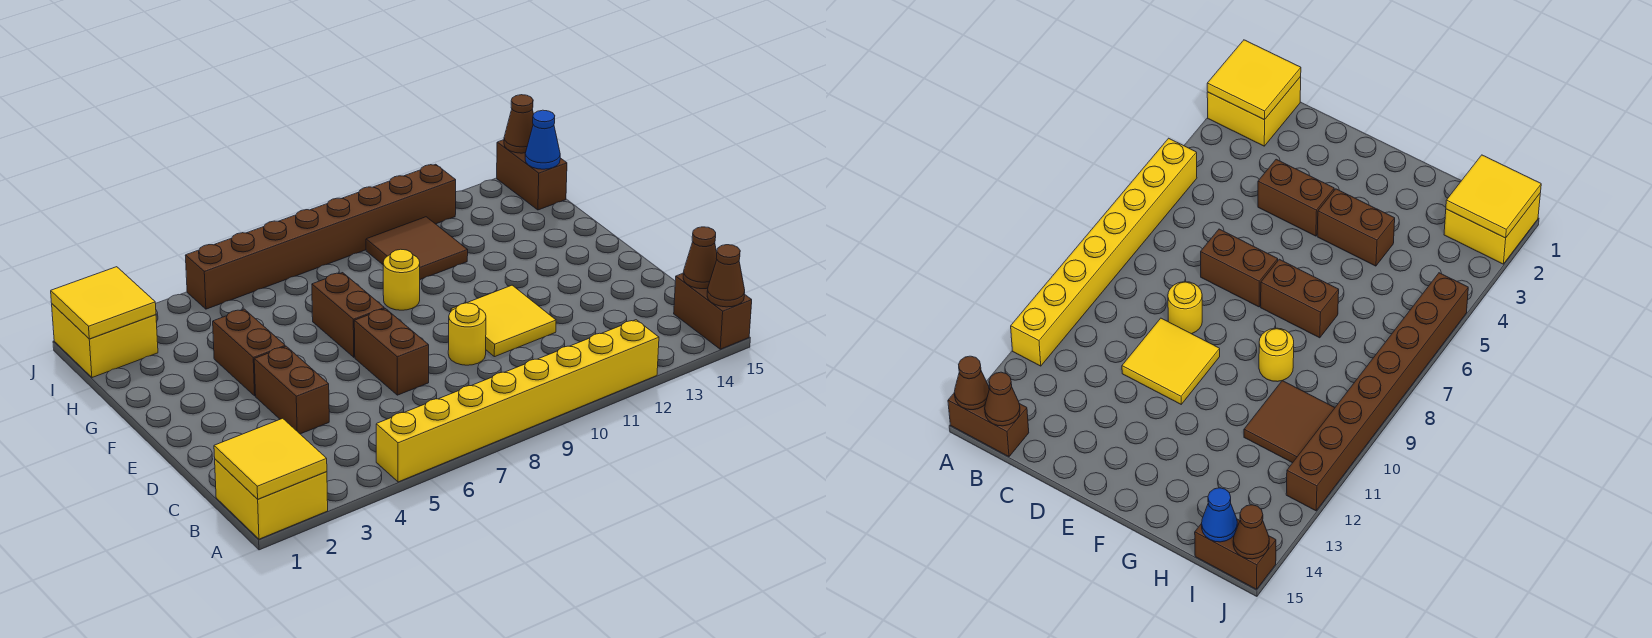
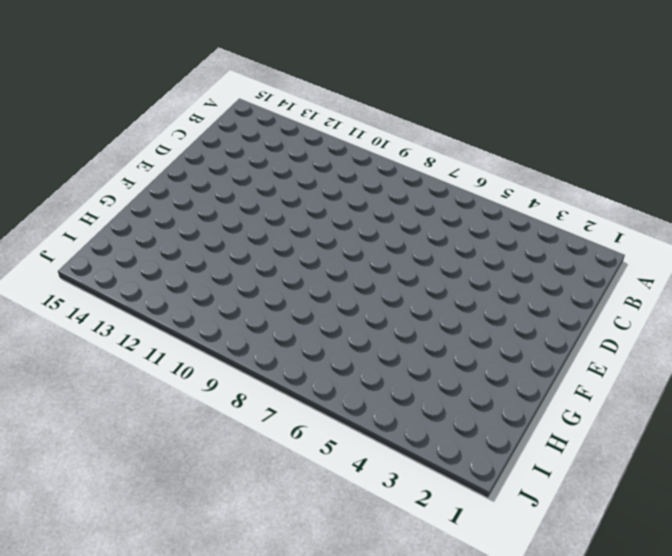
none -> yellow brick A1:B2 level 1
none -> yellow brick A5:A12 level 1
none -> brown brick A15:B15 level 1

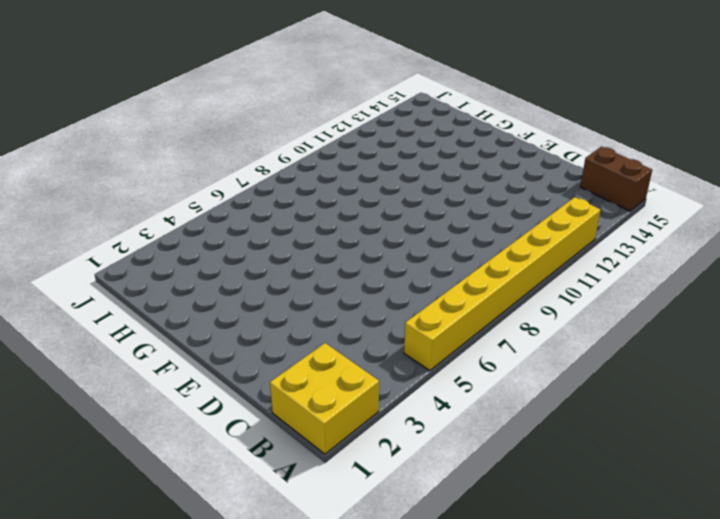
none -> brown brick D4:E4 level 1
none -> brown brick D7:E7 level 1
none -> yellow round brick D9 level 1

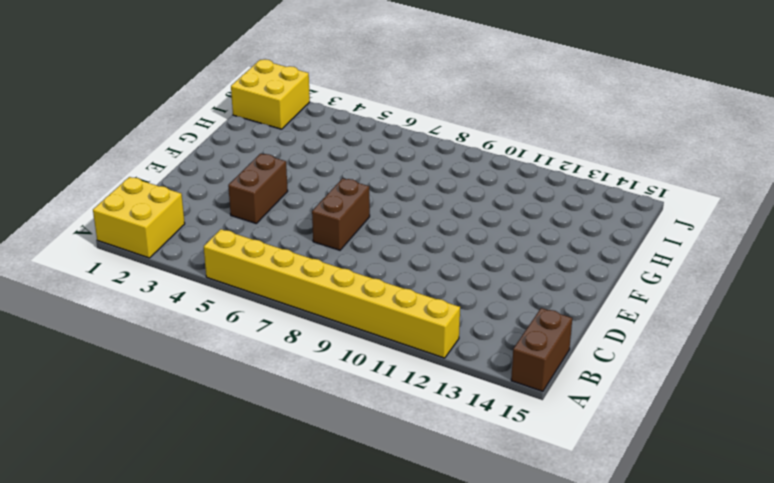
none -> yellow round brick D9 level 1
none -> yellow tile D10:E11 level 1
none -> brown brick F4:G4 level 1

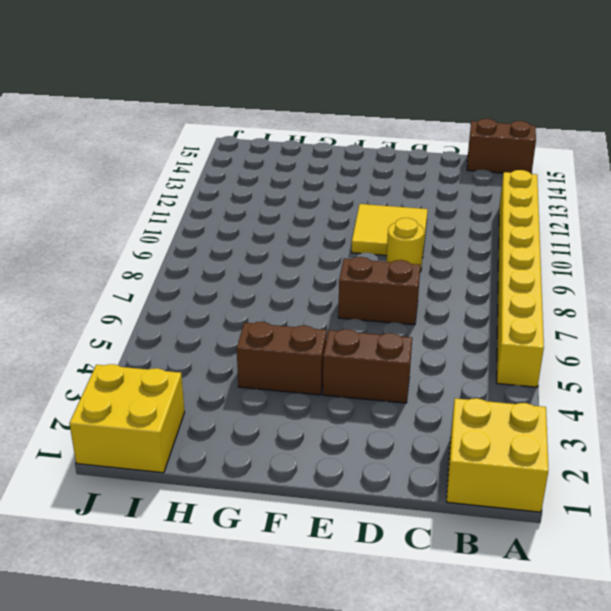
none -> brown brick F7:G7 level 1
none -> yellow round brick G9 level 1
none -> brown tile H10:I11 level 1

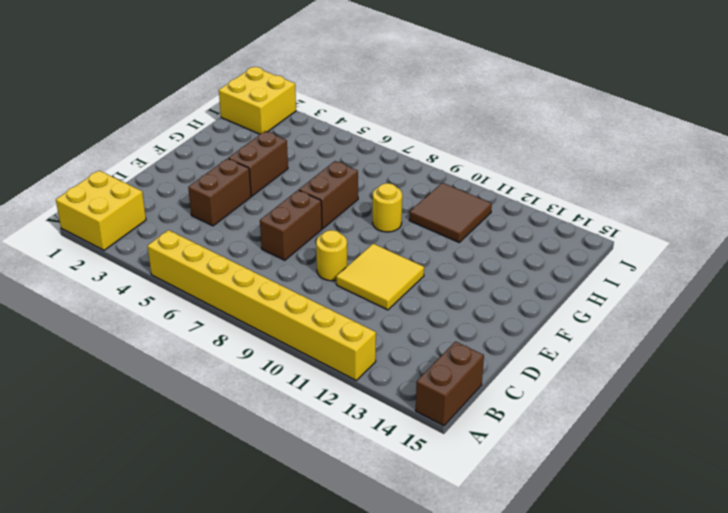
none -> brown brick I15:J15 level 1
none -> brown brick J5:J12 level 1
none -> yellow tile A1:B2 level 2

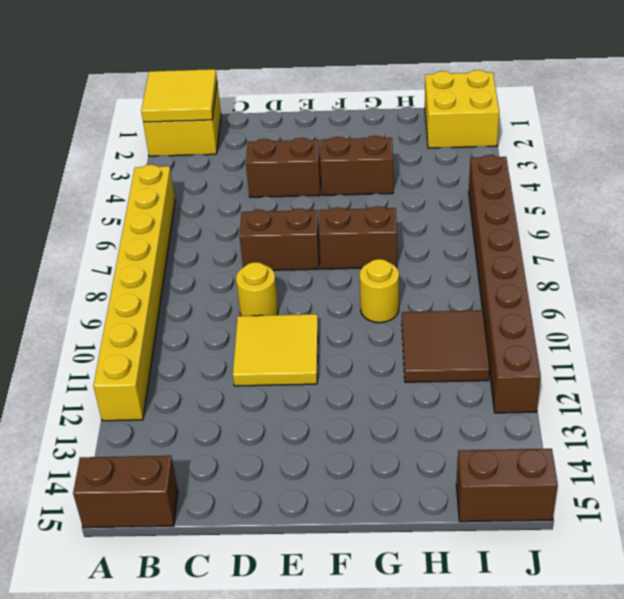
none -> brown cone A15 level 2
none -> brown cone B15 level 2
none -> yellow tile I1:J2 level 2

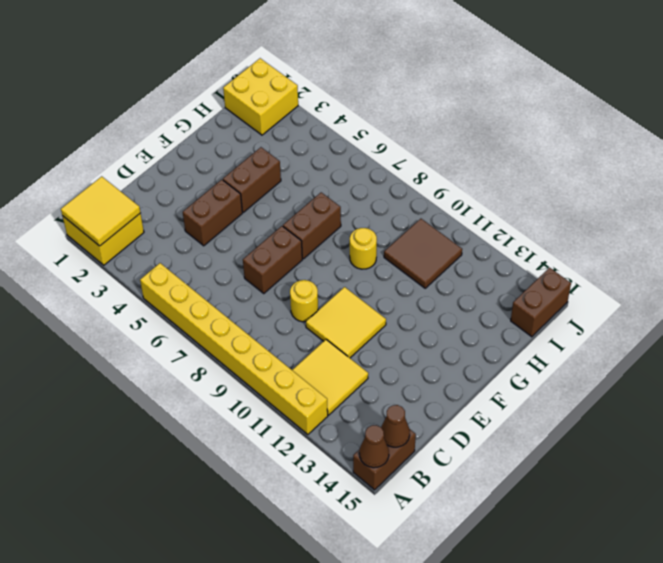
yellow tile B11:C12 level 1 -> yellow tile I1:J2 level 2
none -> brown brick J5:J12 level 1
none -> blue cone I15 level 2
none -> brown cone J15 level 2

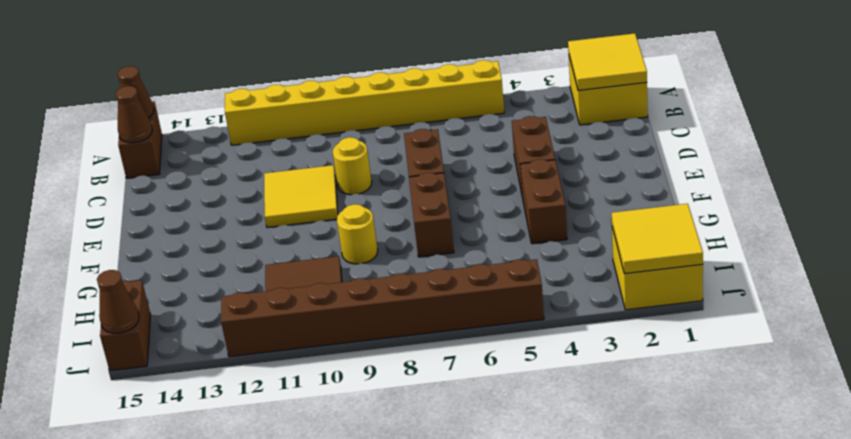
none -> blue cone I15 level 2

